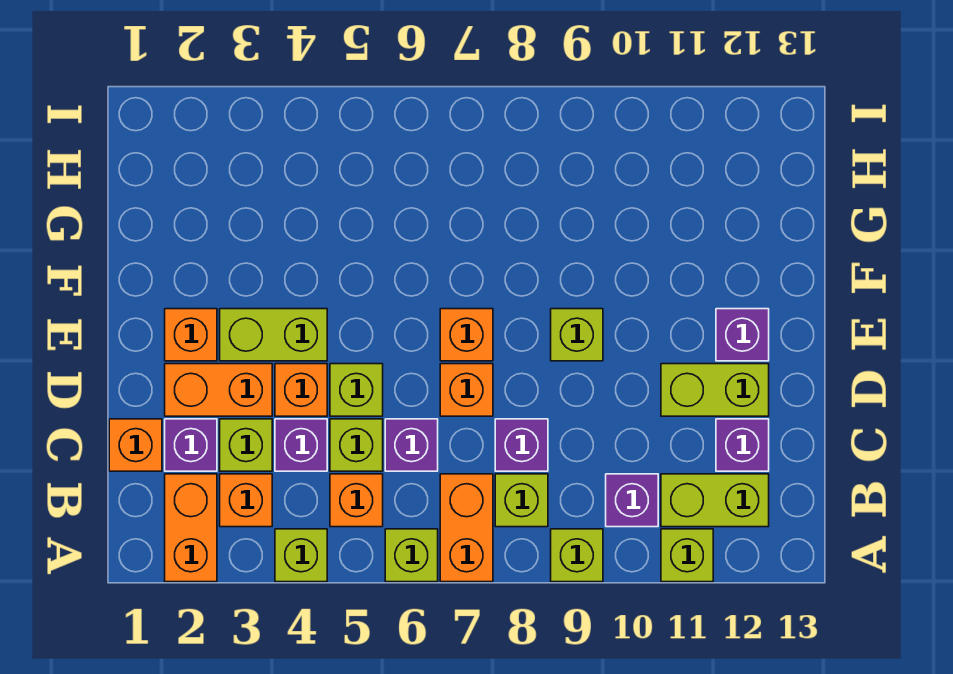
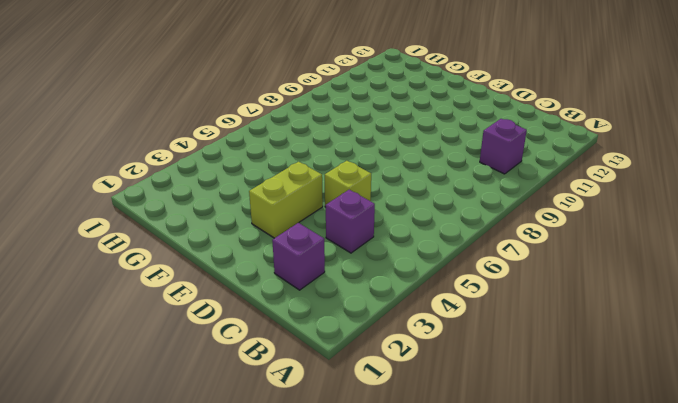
none -> orange brick A2:B2 level 1
none -> lime brick A4 level 1
none -> lime brick A6 level 1

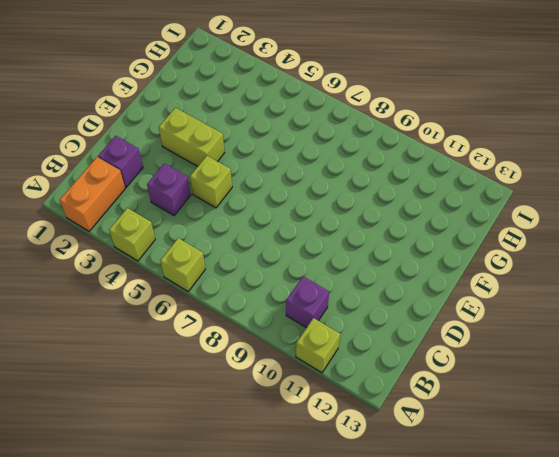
none -> orange brick A7:B7 level 1
none -> lime brick A9 level 1
none -> orange brick B3 level 1

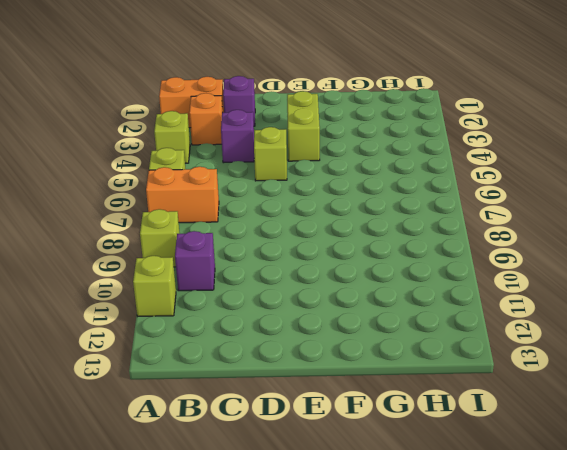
none -> orange brick B5 level 1
none -> lime brick B8 level 1
none -> lime brick B11:B12 level 1

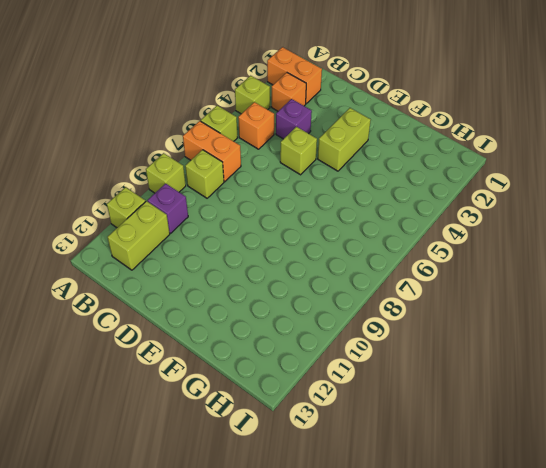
none -> orange brick C1 level 1
none -> purple brick C2 level 1
none -> lime brick C3 level 1

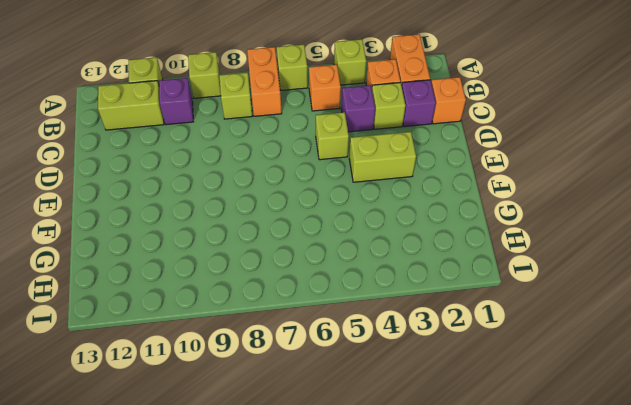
none -> lime brick C5 level 1
none -> purple brick C6 level 1
none -> purple brick C8 level 1

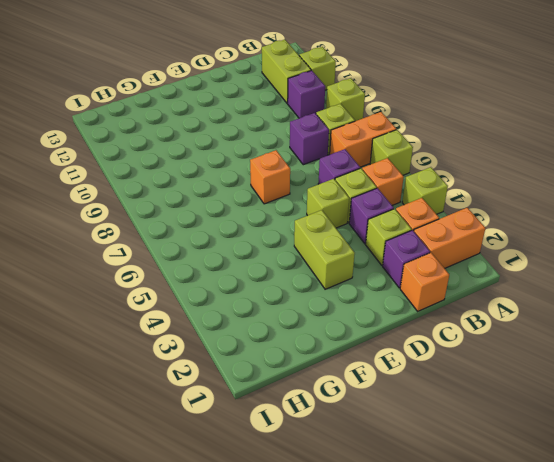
none -> purple brick C12 level 1
none -> orange brick D2:D3 level 1
none -> orange brick D4 level 1

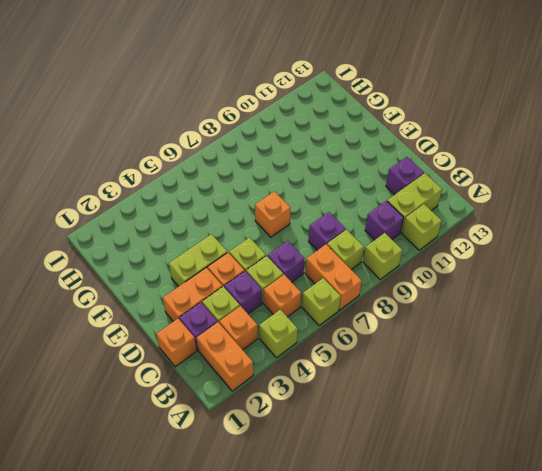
none -> orange brick D7 level 1
none -> lime brick D11:D12 level 1
none -> orange brick E2 level 1

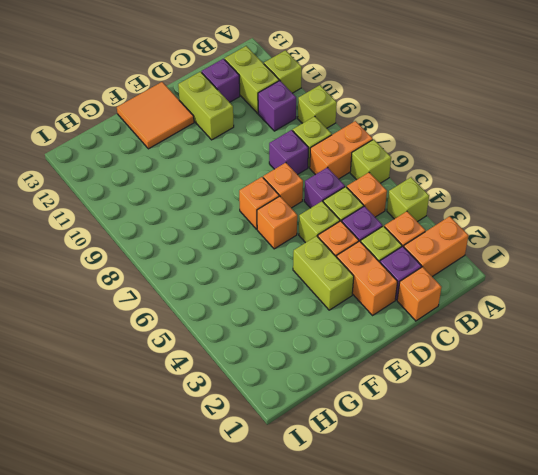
orange brick E6 level 1 -> orange brick E2 level 1
orange tile E12:F13 level 1 -> purple brick E12 level 1
none -> lime brick E9 level 1

